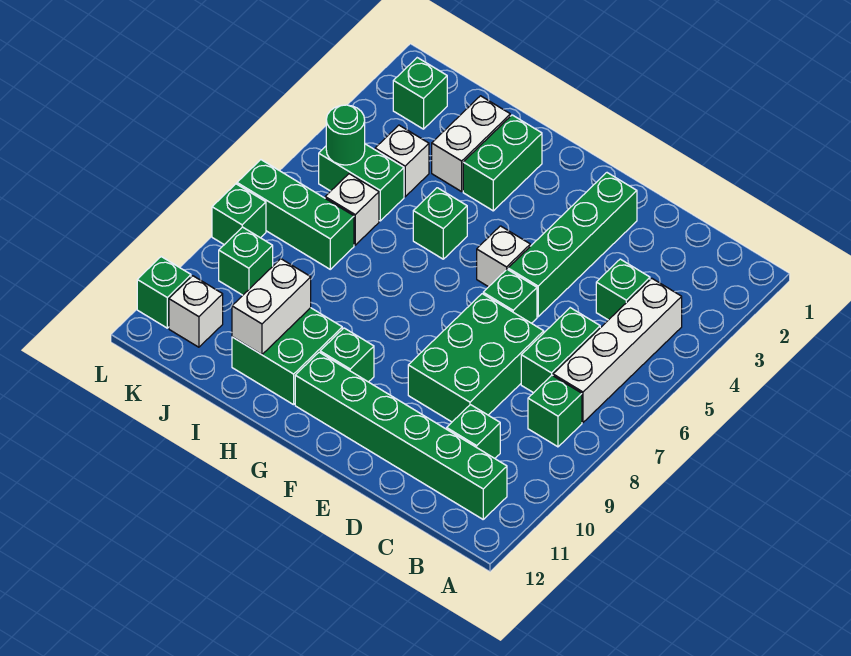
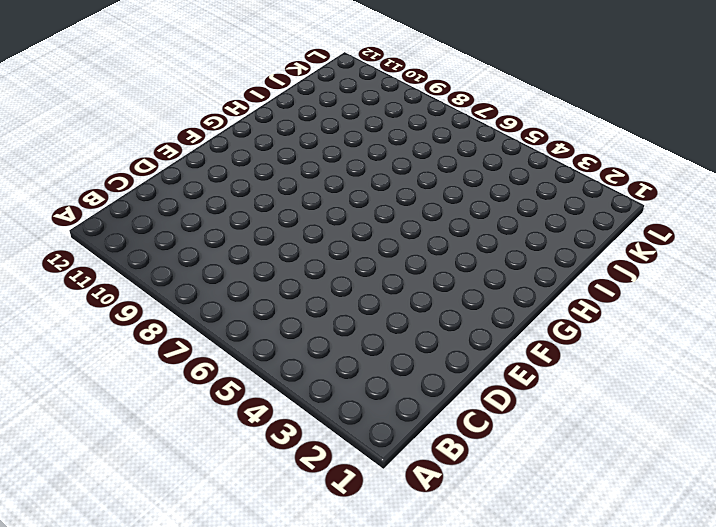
none -> white brick B4:B7 level 1
none -> green brick B8 level 1
none -> green brick B11:G11 level 1

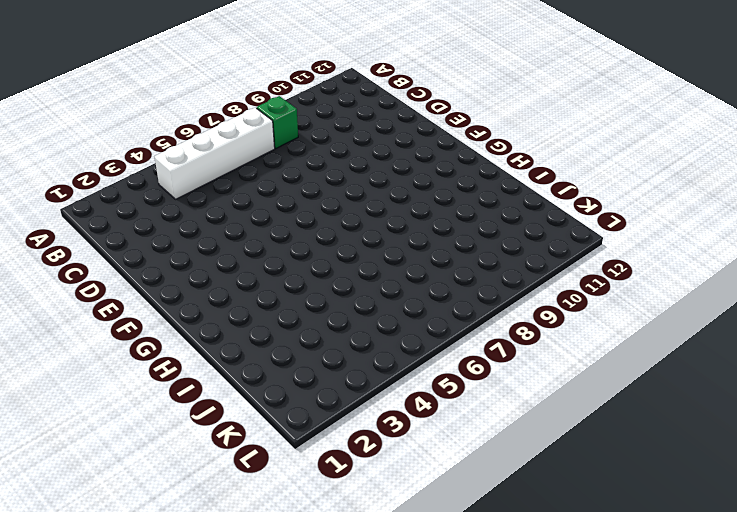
none -> green brick B11:G11 level 1
none -> green brick C4 level 1
none -> green brick C6:C7 level 1

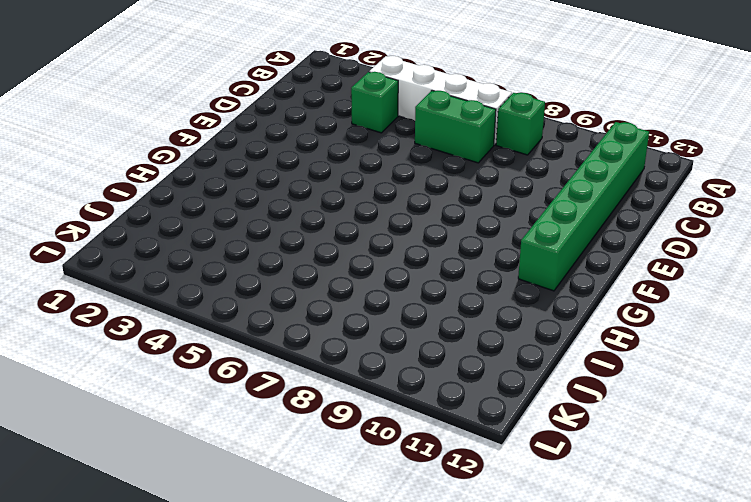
none -> green brick C10 level 1
none -> green brick D7:E9 level 1
none -> green brick E2:E5 level 1

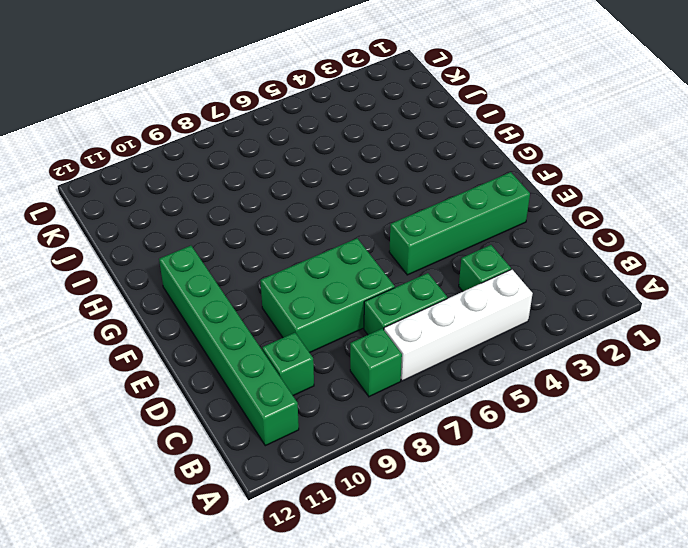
none -> green brick E6 level 1
none -> white brick F5 level 1
none -> green brick G10 level 1

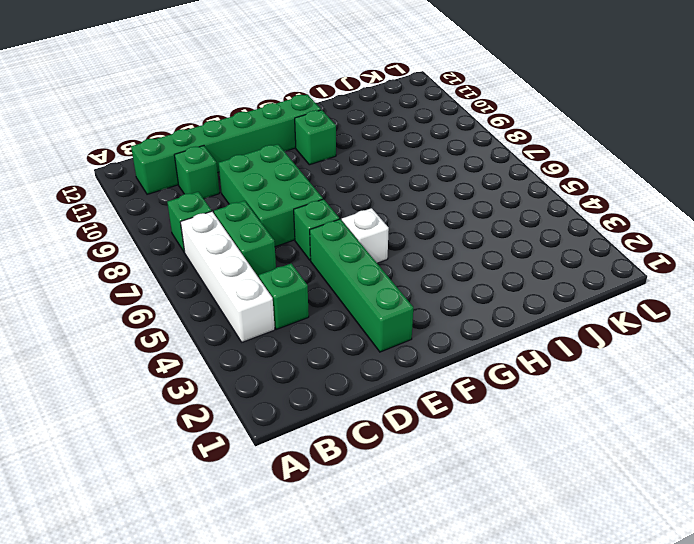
none -> green brick H2:H3 level 1
none -> green brick H5 level 1
none -> green brick H10:I11 level 1

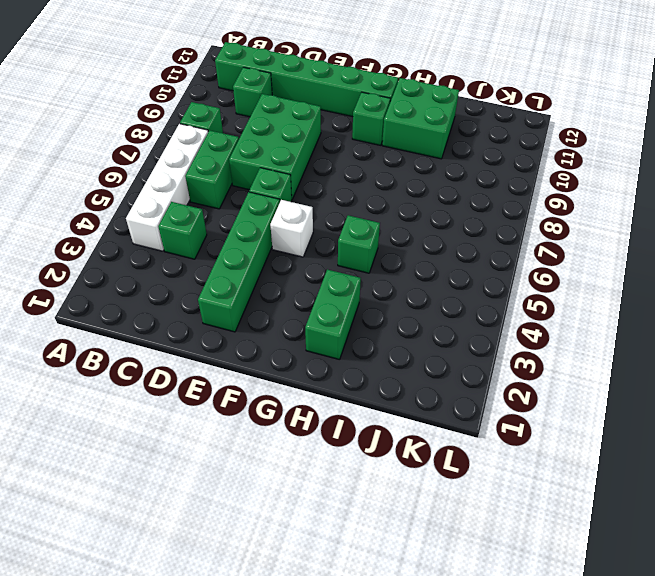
none -> white brick I2:I3 level 1
none -> white brick J4 level 1
none -> green brick J5:K5 level 1

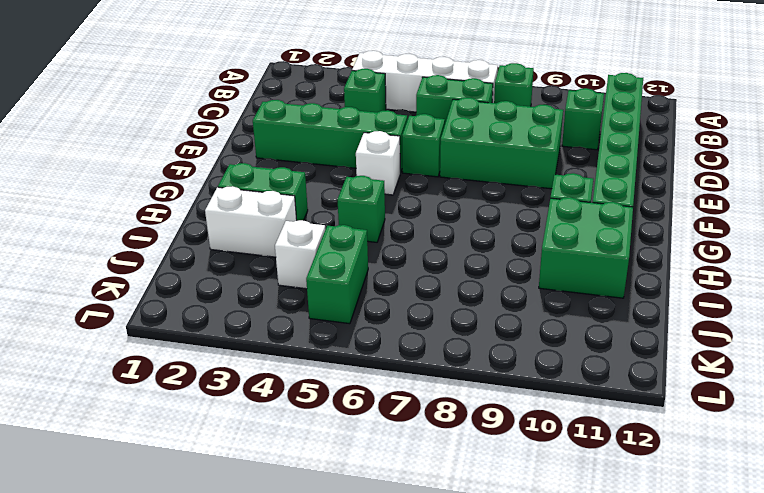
none -> white brick J6 level 1
none -> green brick J7:L7 level 1
none -> green brick K2 level 1

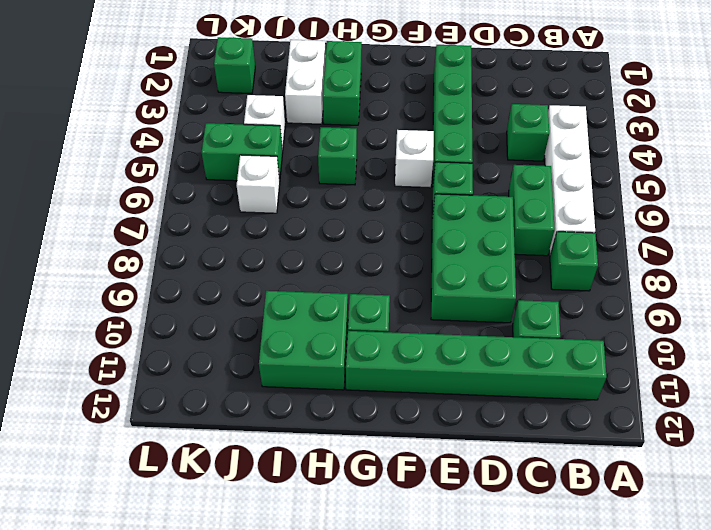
none -> green brick J7:L7 level 1
none -> green brick K9 level 1
none -> white brick K11 level 1

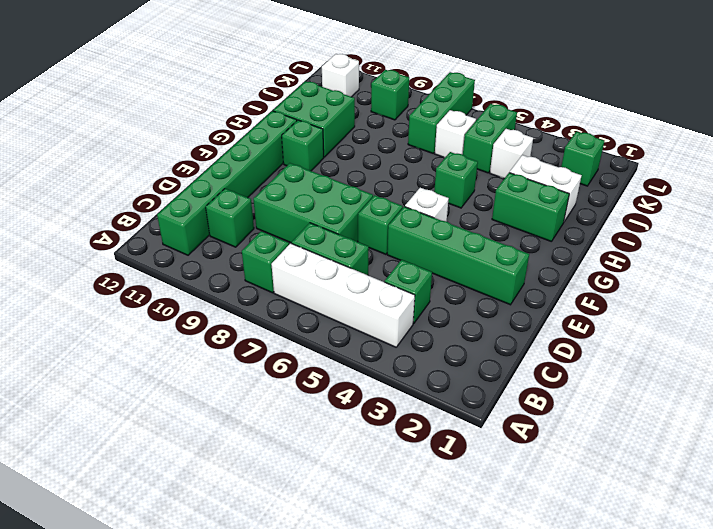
none -> green brick L8 level 1
none -> green brick L11 level 1
none -> white brick I10:I11 level 2

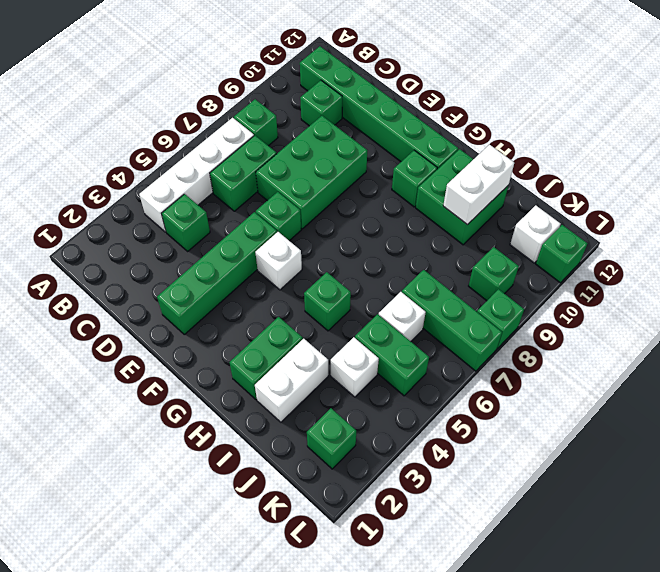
none -> green round brick K5 level 2

